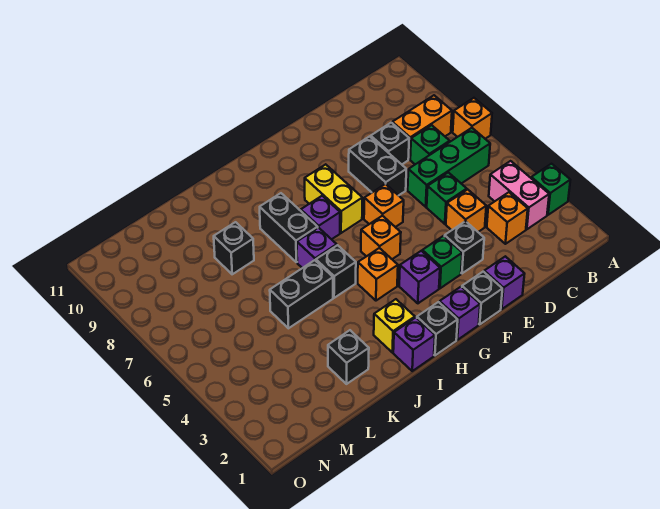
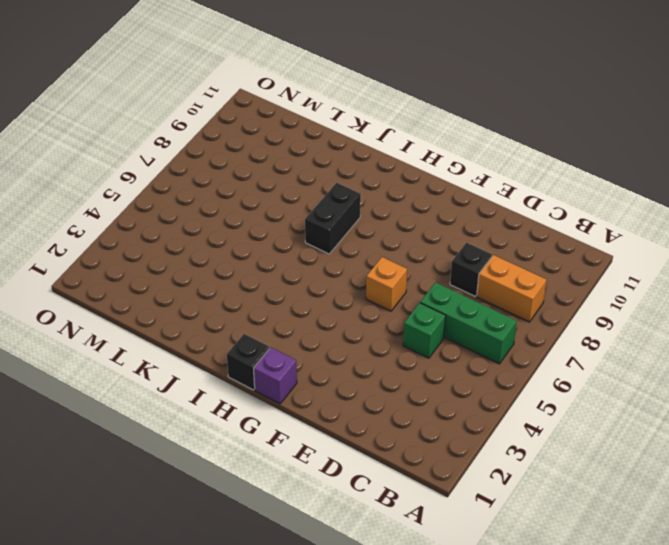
none -> green brick A3 level 1
none -> orange brick A7 level 1
none -> pink brick B3:B4 level 1
none -> orange brick C3 level 1

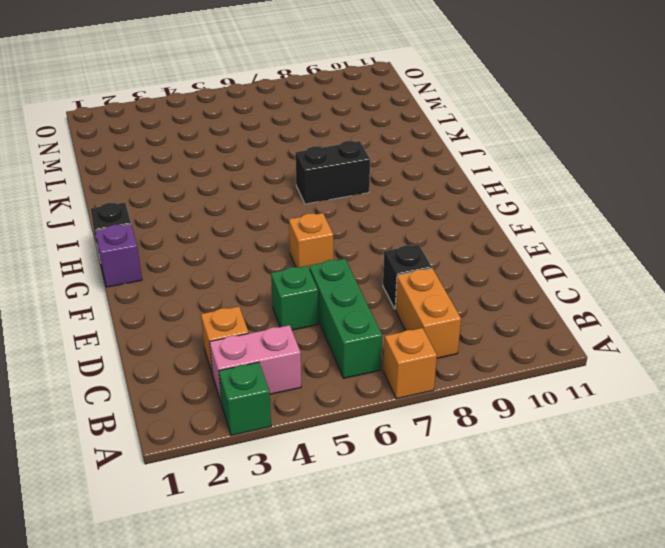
none -> green brick C7 level 1
none -> orange brick D4 level 1
none -> purple brick E1 level 1
none -> black brick E3 level 1

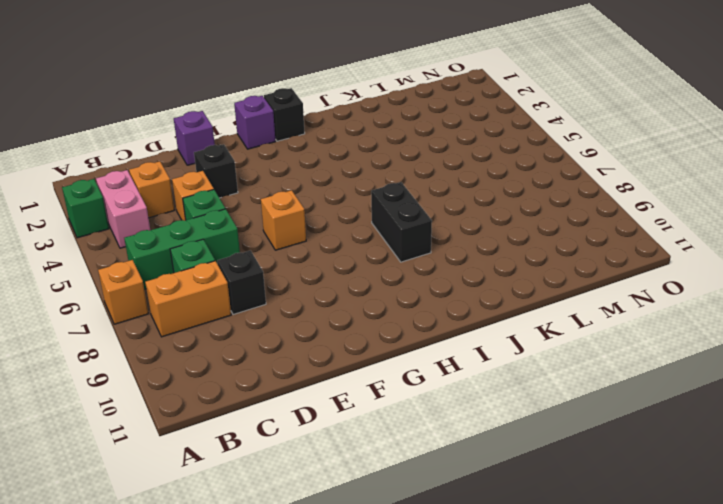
none -> black brick E7:E8 level 1
none -> black brick F1 level 1
none -> green brick F3 level 1
none -> purple brick G3 level 1

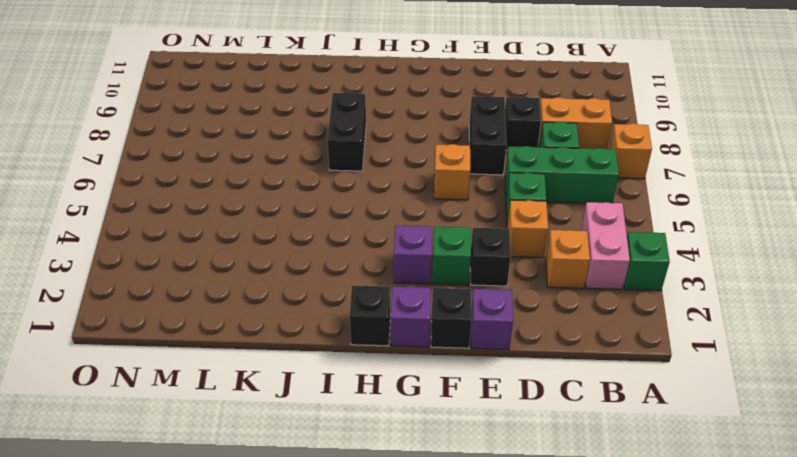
none -> orange brick G5 level 1
none -> yellow brick G7:G8 level 1
none -> orange brick H4 level 1
none -> purple brick H7 level 1

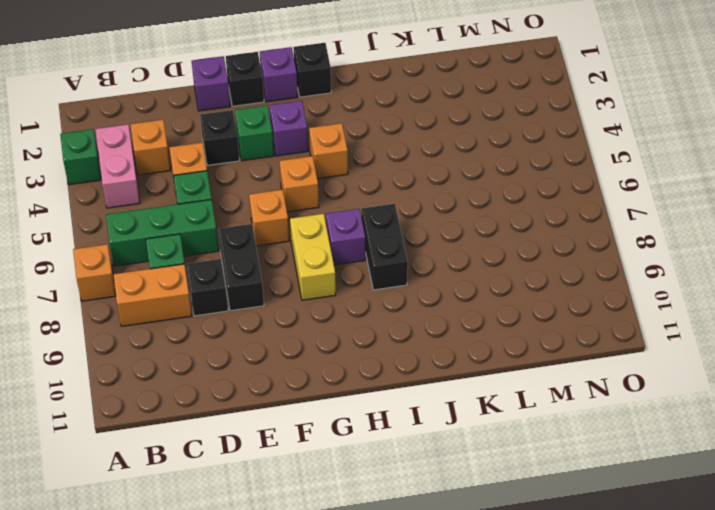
none -> purple brick I1 level 1
none -> yellow brick I2 level 1
none -> black brick I5 level 1
none -> purple brick I6 level 1

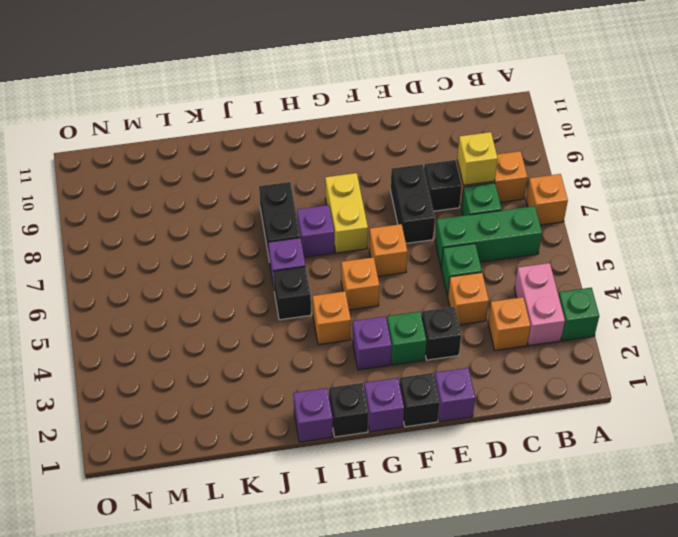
yellow brick C8 level 2 -> yellow brick I2 level 1
none -> black brick J5:K5 level 1
none -> black brick K2 level 1
none -> black brick K8 level 1

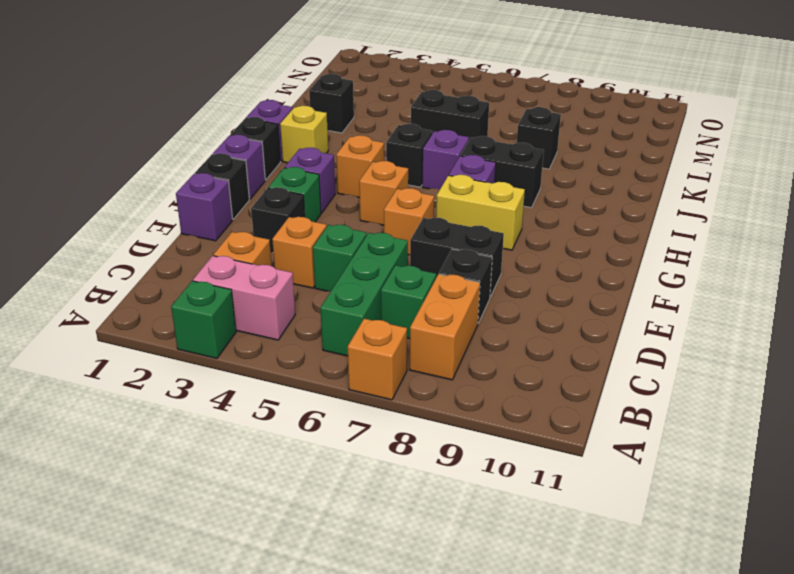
black brick K5:K6 level 1 -> black brick J5:K5 level 1

